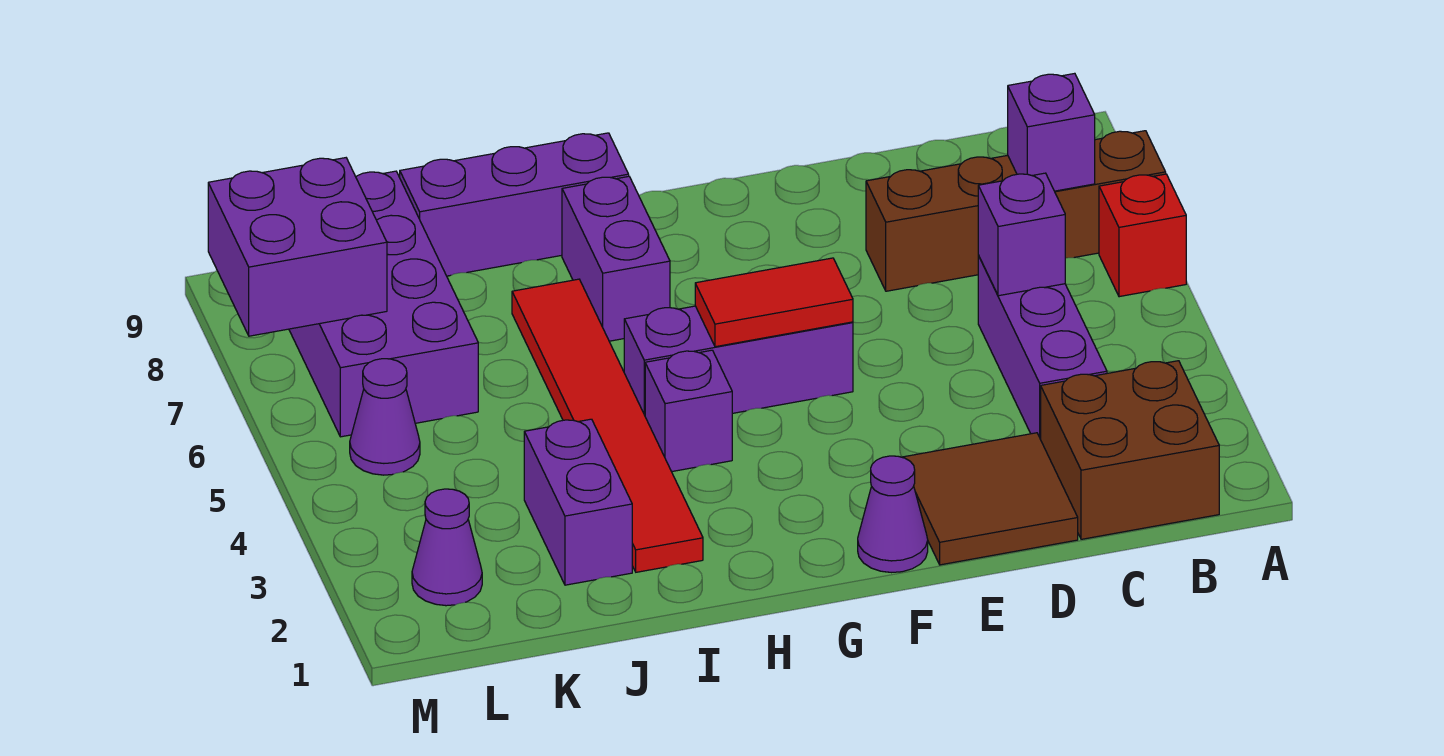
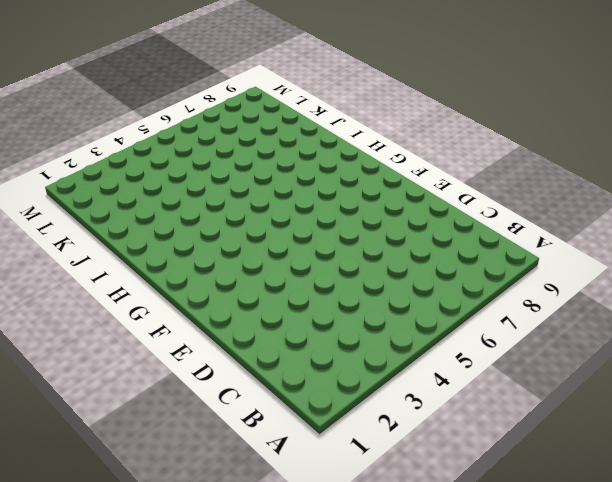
none -> red brick A6 level 1
none -> brown brick A7:D7 level 1
none -> brown brick B1:C2 level 1

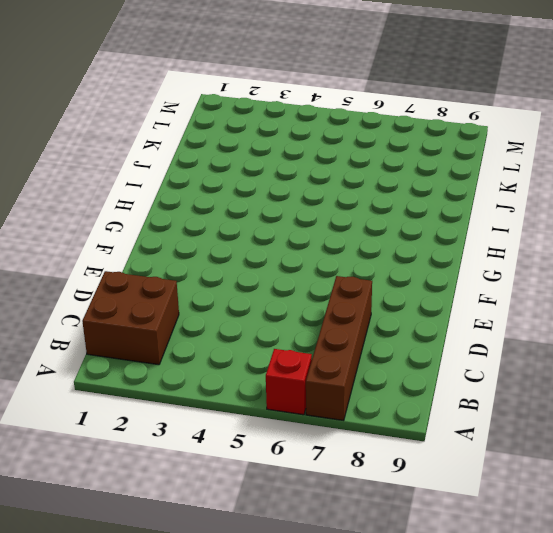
none -> purple brick C3:C5 level 1
none -> brown tile D1:E2 level 1
none -> purple cone F1 level 1

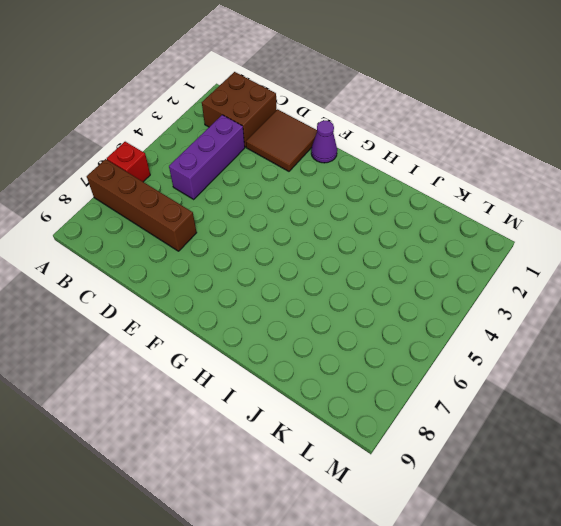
none -> purple brick F5:H5 level 1
none -> purple brick H4 level 1
none -> purple brick H7:H8 level 1

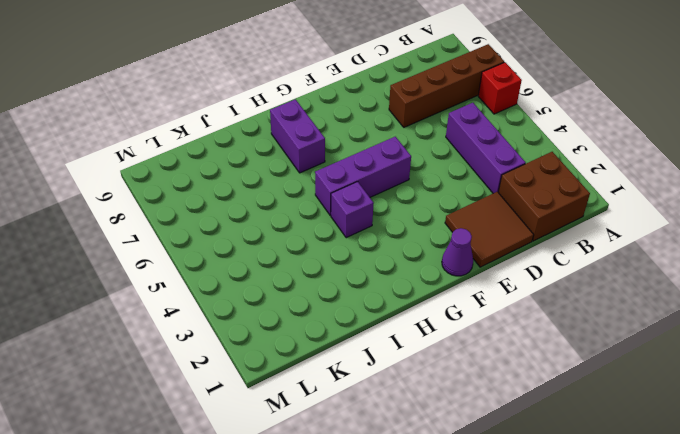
none -> purple brick H9:J9 level 1
none -> red tile I2:I7 level 1
none -> purple brick J2:J3 level 1

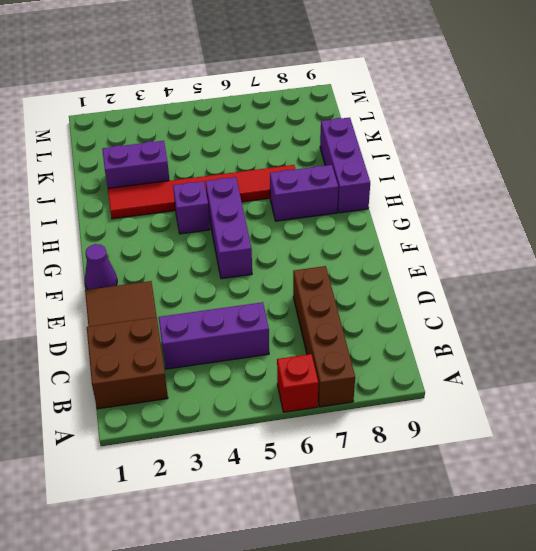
none -> purple brick K6:L9 level 1
none -> purple cone L2 level 1
none -> purple cone L5 level 1

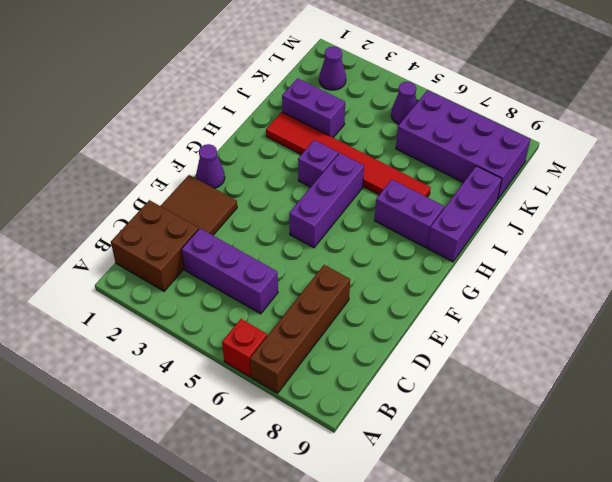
none -> purple brick B7 level 2
none -> purple brick C5 level 2
none -> red tile F5:G5 level 2

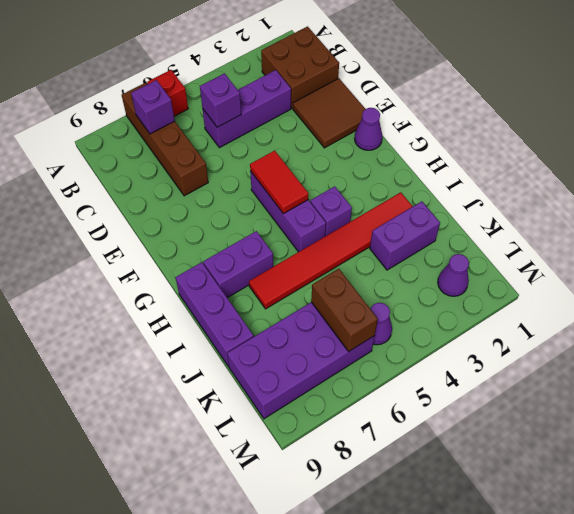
brown brick K6:L6 level 2 -> none
none -> purple brick L7:M8 level 2

